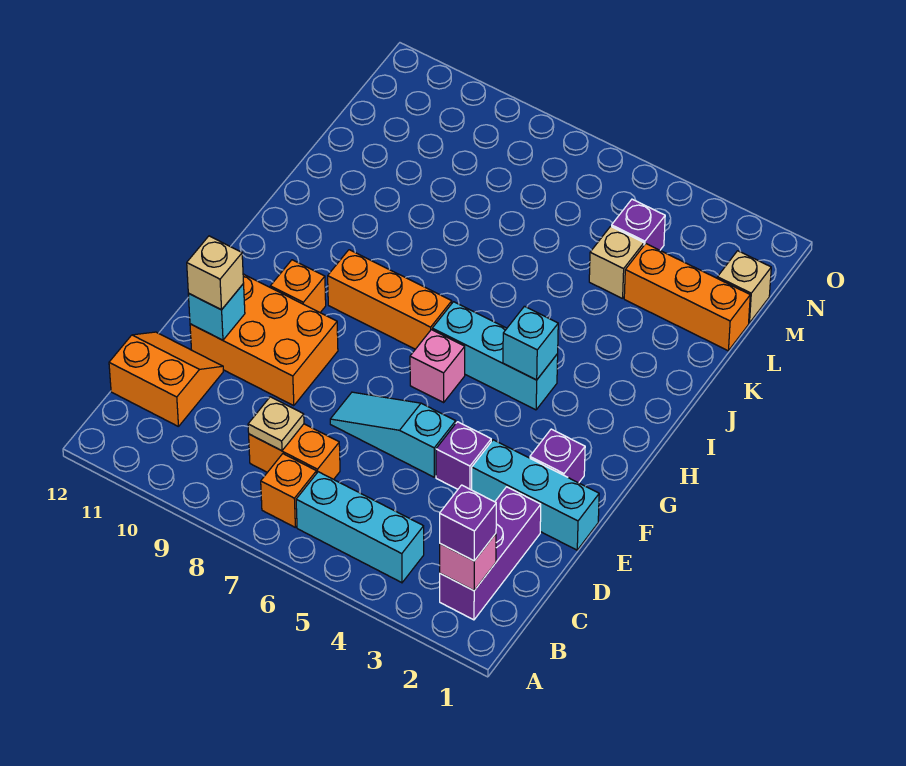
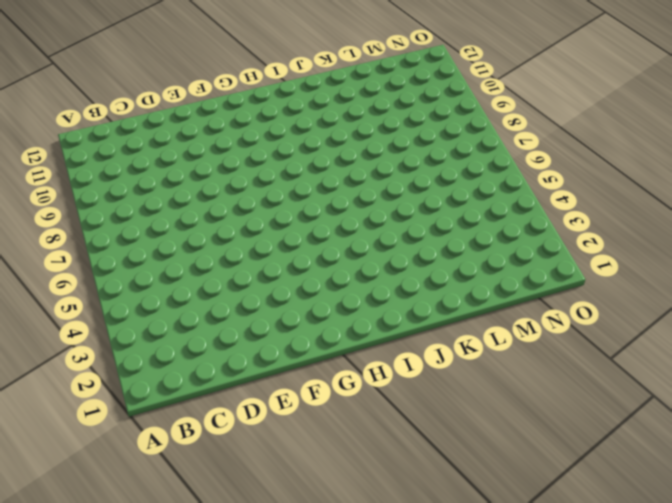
none -> purple brick B2:D2 level 1
none -> cyan brick B4:B6 level 1
none -> orange brick B7 level 1

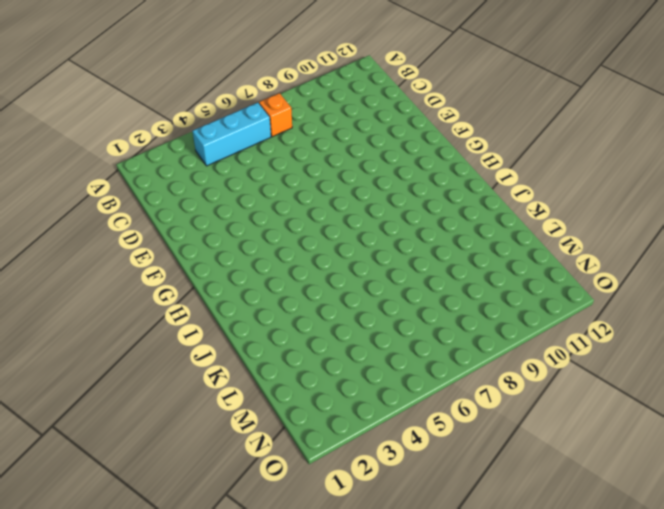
none -> purple brick B2:D2 level 1
none -> orange brick C7:C8 level 1
none -> orange slope C11:D12 level 1 top C

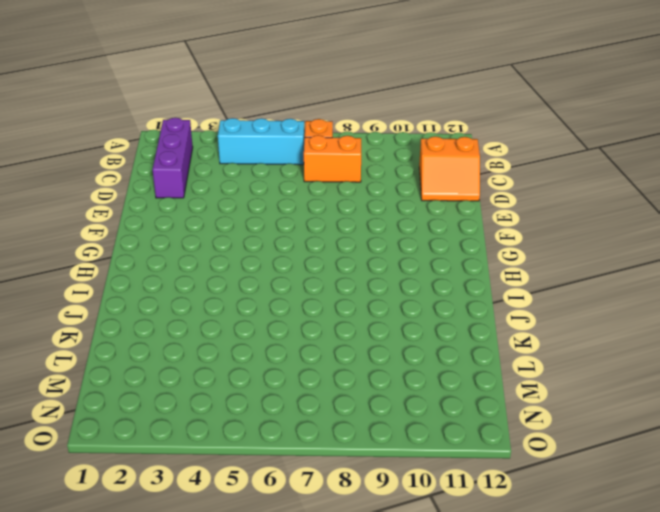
none -> cyan brick E1:E3 level 1
none -> purple brick E4 level 1
none -> cyan slope E5:E7 level 1 top 5

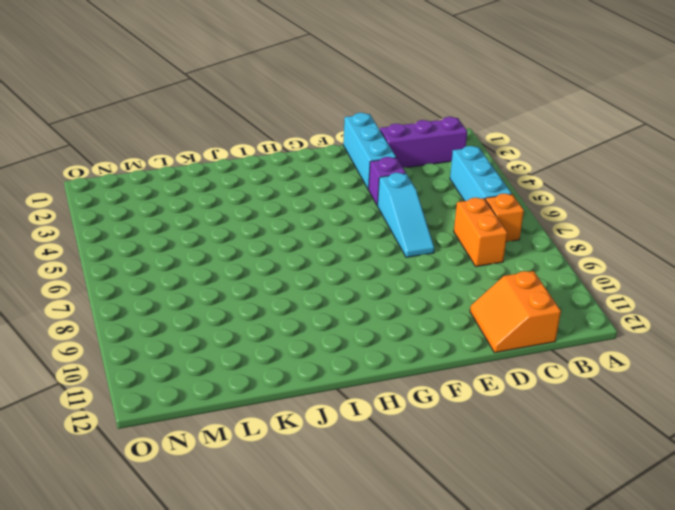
none -> orange brick E9:F11 level 1
none -> purple brick F2 level 1
none -> pink brick G6 level 1

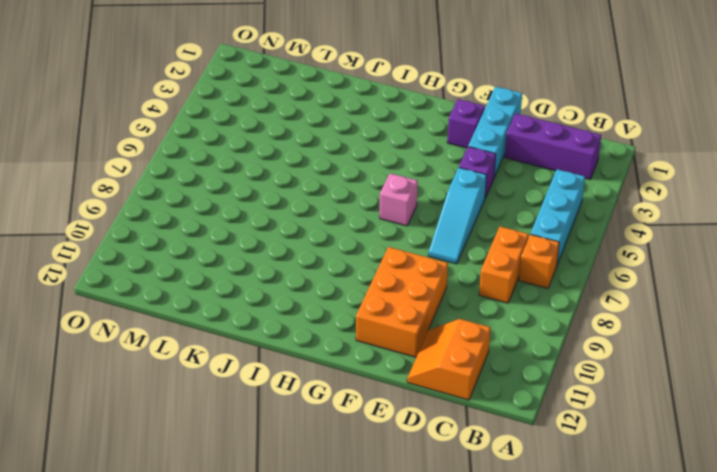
none -> orange brick G10 level 1
none -> cyan brick H4:H6 level 1
none -> orange brick H7:H9 level 1

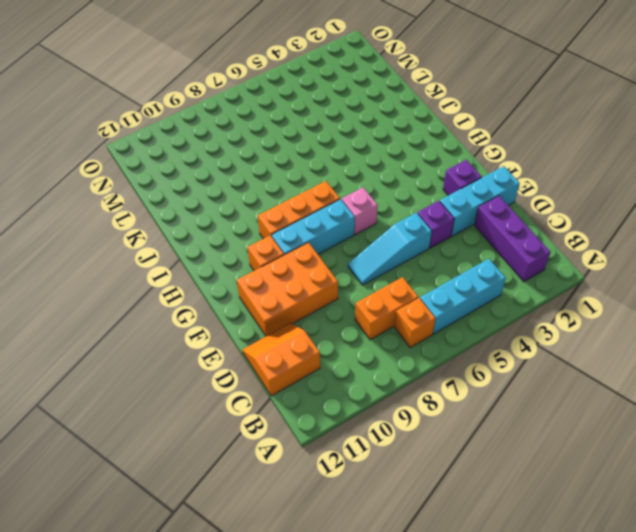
cyan brick G7:G9 level 1 -> cyan brick H4:H6 level 1
none -> orange brick L1:L3 level 1
none -> tan brick L4 level 1
none -> tan brick M1 level 1

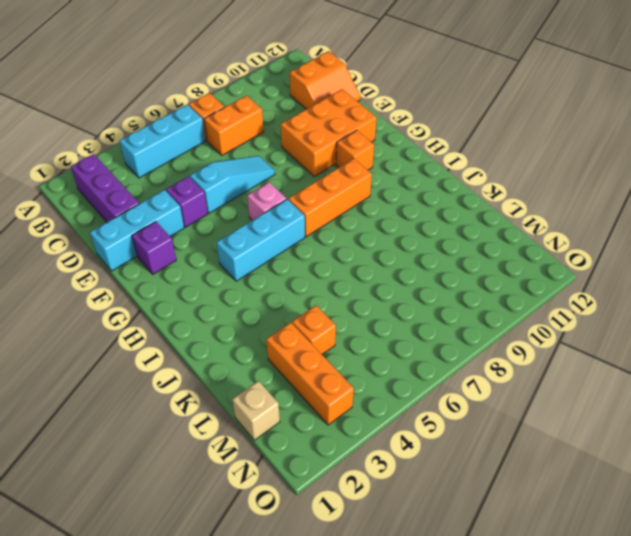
orange brick L3:N3 level 1 -> orange brick L1:L3 level 1
orange brick L4 level 1 -> tan brick L4 level 1
none -> purple brick M4 level 1
none -> pink brick B2 level 2
none -> tan plate C8 level 2

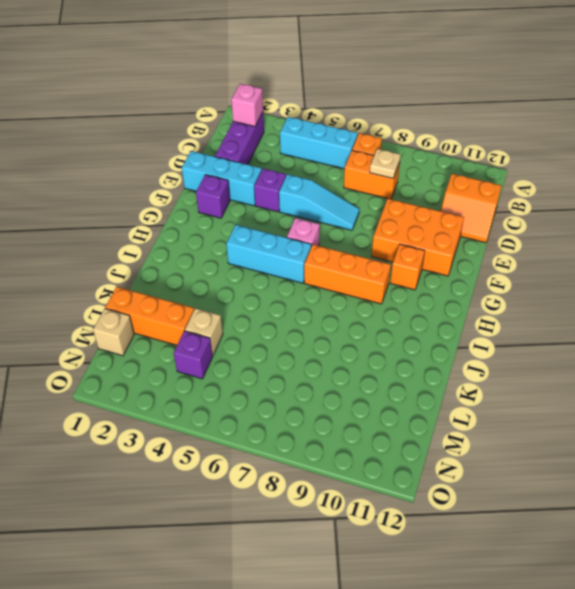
none -> cyan brick E11 level 2
none -> cyan brick H4 level 2
none -> purple brick B2 level 3

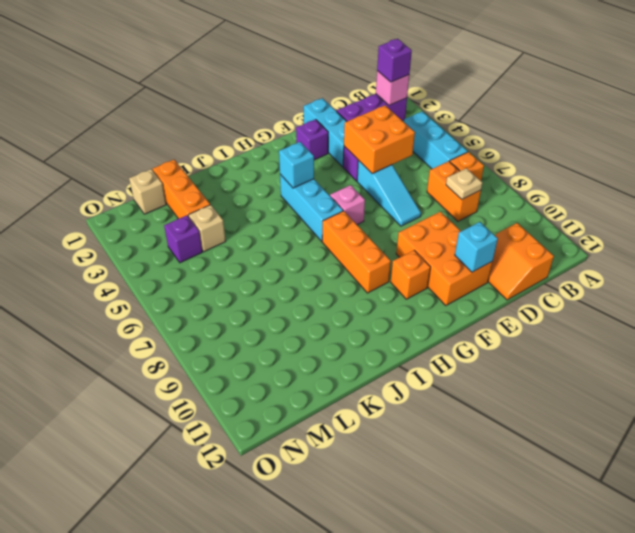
orange brick D4:E5 level 2 -> none
none -> tan brick E11 level 3

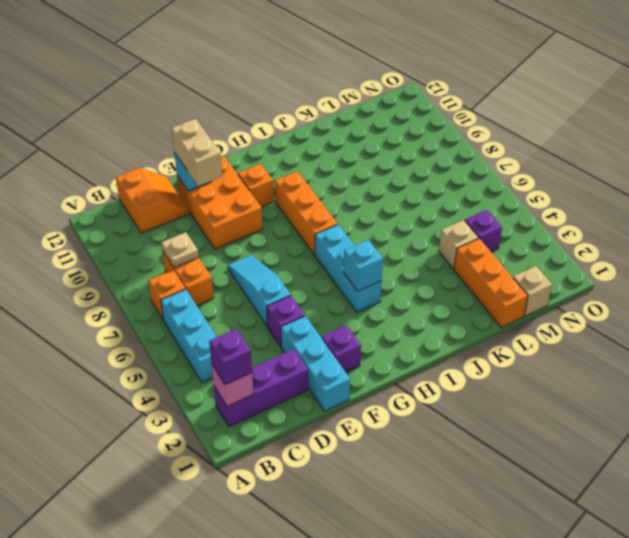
tan brick E10:E11 level 3 -> tan brick E11 level 3
none -> pink brick G6 level 1

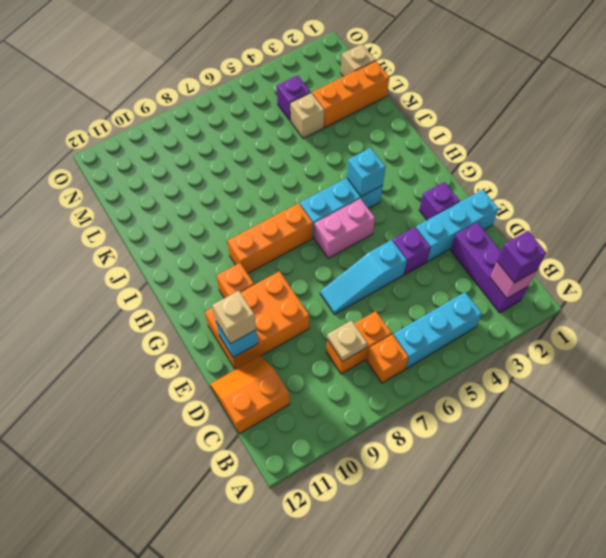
pink brick G5:G6 level 1 -> pink brick G6 level 1

